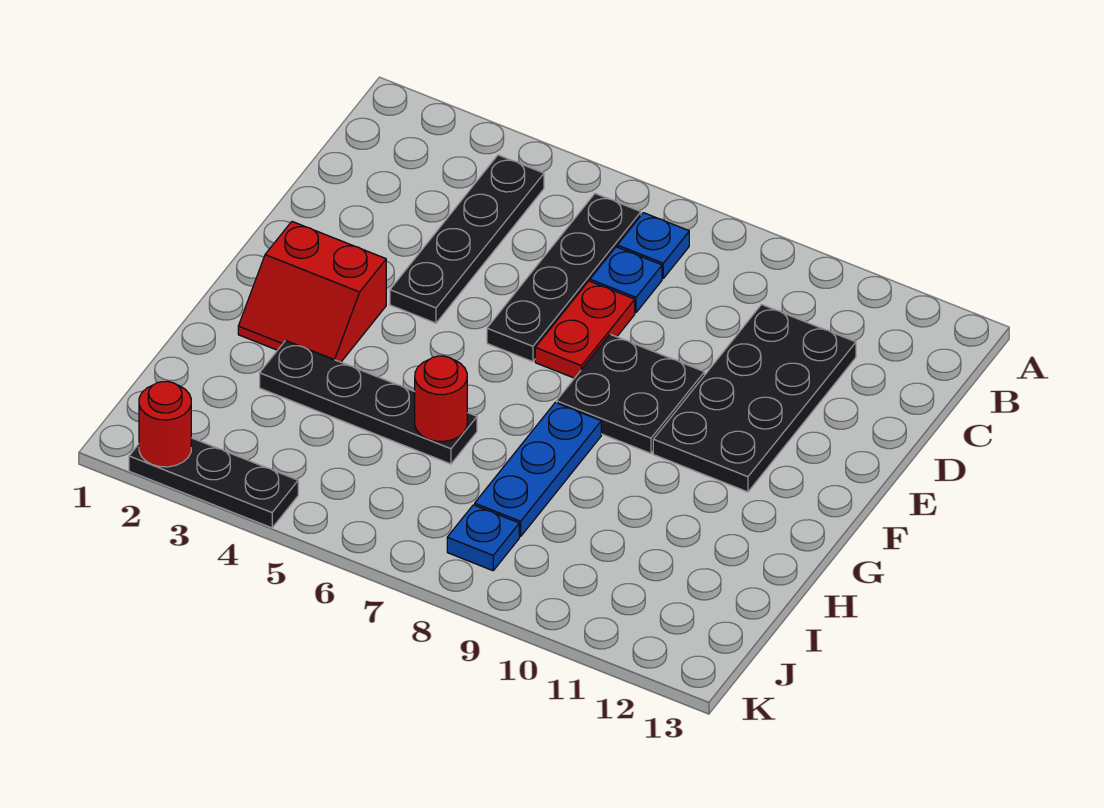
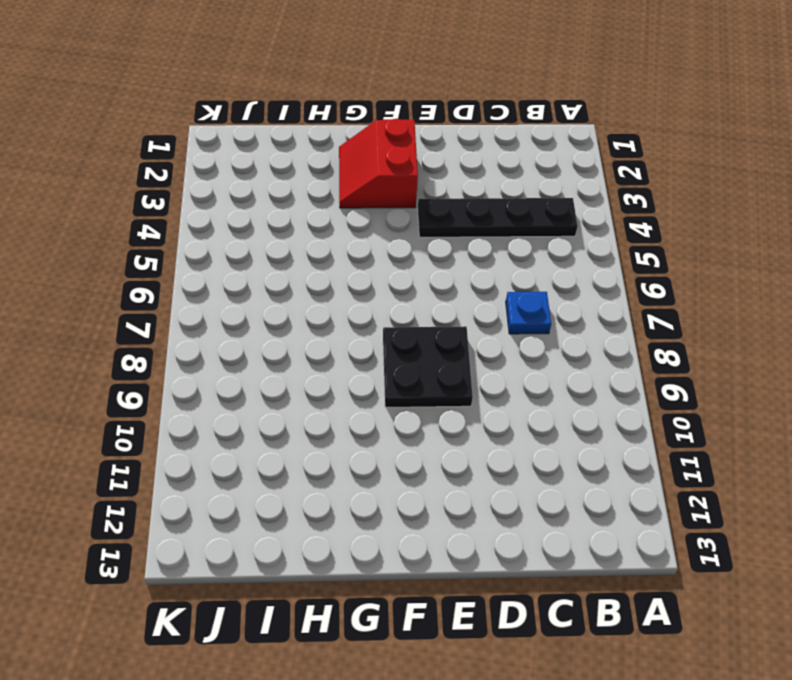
none -> black plate B6:E6 level 1
none -> blue plate B7 level 1
none -> black plate C10:F11 level 1

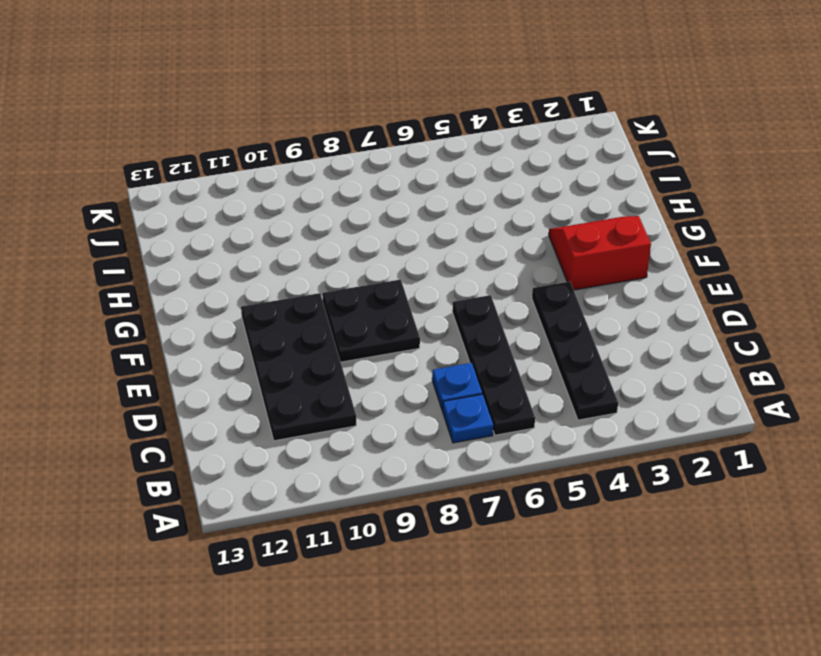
none -> red plate D7:E7 level 1
none -> blue plate G8:I8 level 1
none -> black plate H3:H6 level 1

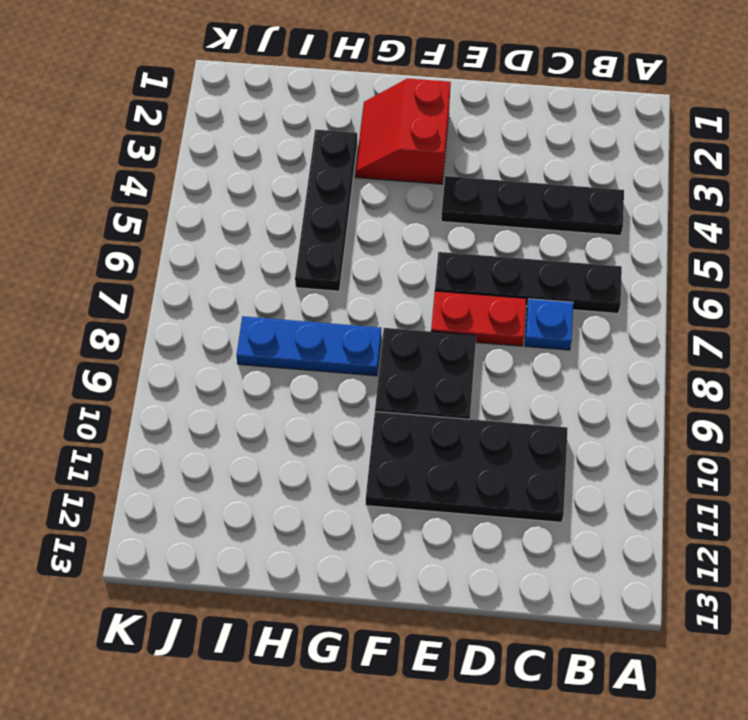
none -> blue plate B7 level 1
none -> blue plate J8 level 1
none -> black plate K2:K4 level 1

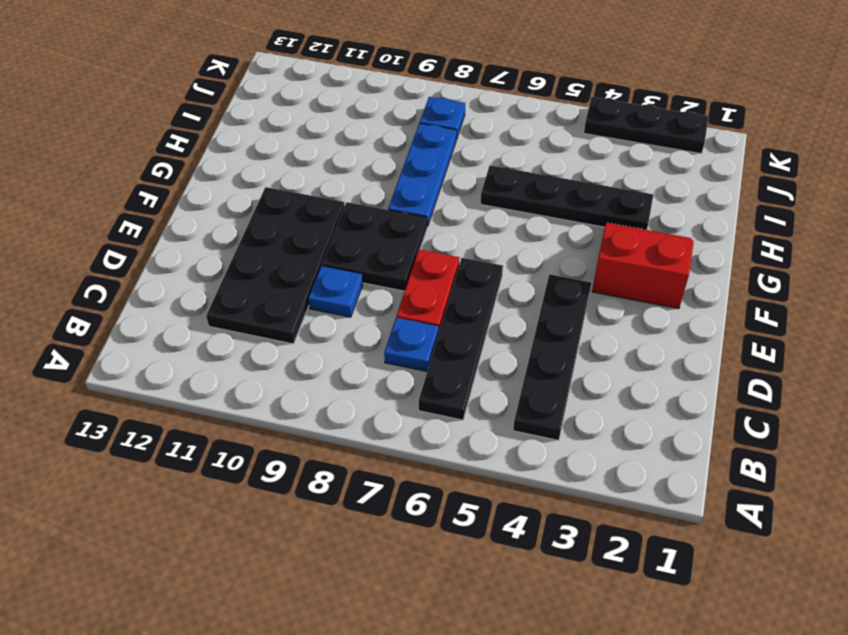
blue plate D9 level 1 -> blue plate B7 level 1
none -> red round brick H6 level 2
none -> red round brick K2 level 2

